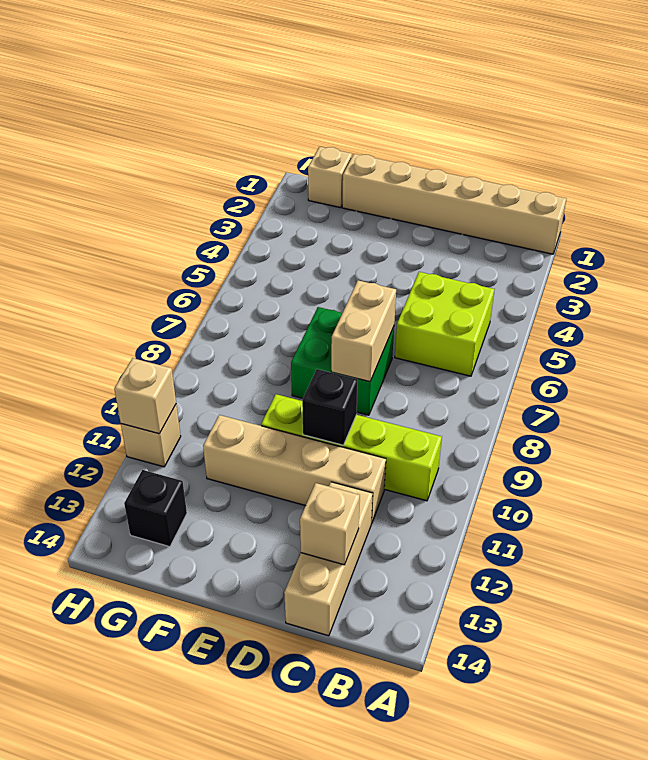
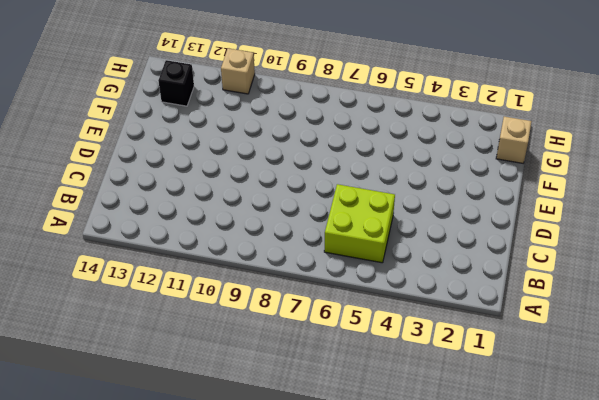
none -> tan brick A1:F1 level 1
none -> lime brick B10:E10 level 1
none -> tan brick C11:F11 level 1

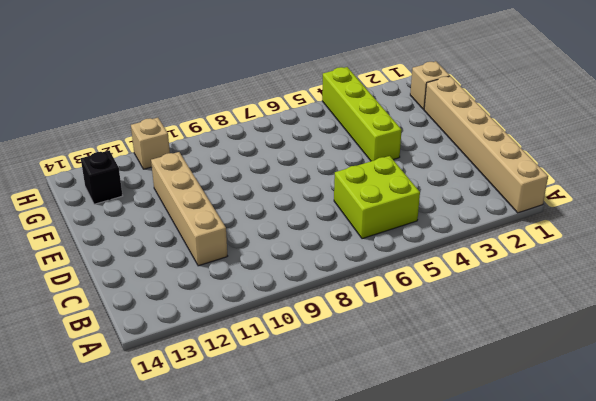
lime brick E4:H4 level 1 -> lime brick B10:E10 level 1
none -> tan brick C12:C14 level 1
none -> green brick D7:E8 level 1
none -> tan brick C13 level 2

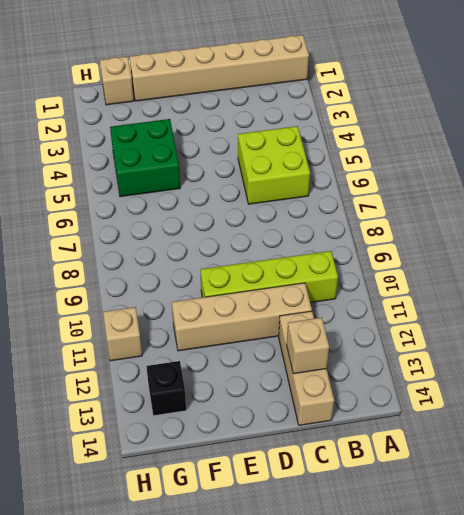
green brick F4:G5 level 1 -> green brick D7:E8 level 1
none -> tan brick D7:D8 level 2
none -> black brick D10 level 2
none -> tan brick H11 level 2

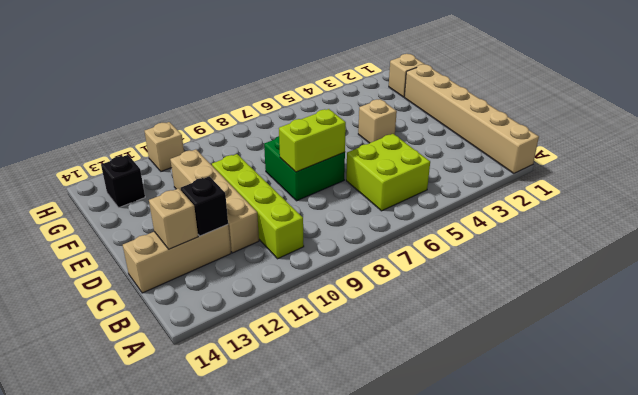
black brick C12 level 2 -> black brick D10 level 2
lime brick D7:D8 level 2 -> tan brick D7:D8 level 2
tan brick E4 level 1 -> tan brick H11 level 2

